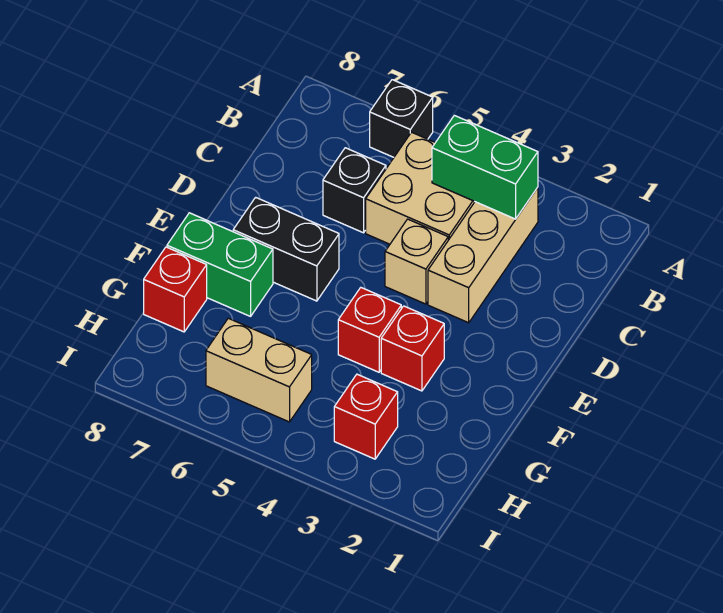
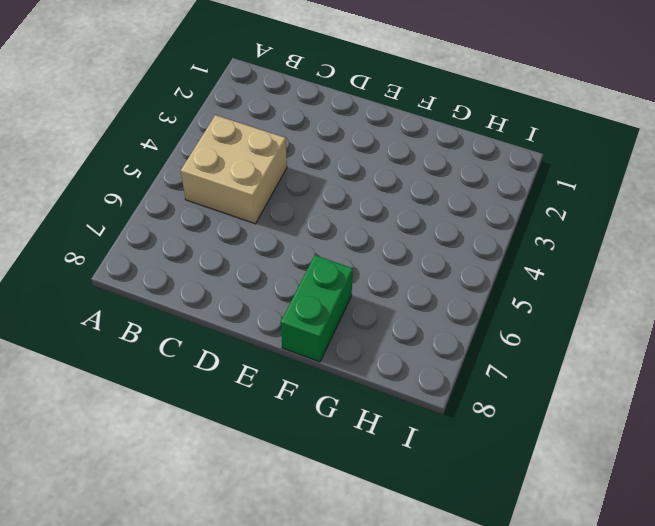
none -> black brick A6 level 1
none -> tan brick B3:D3 level 1
none -> black brick C6 level 1

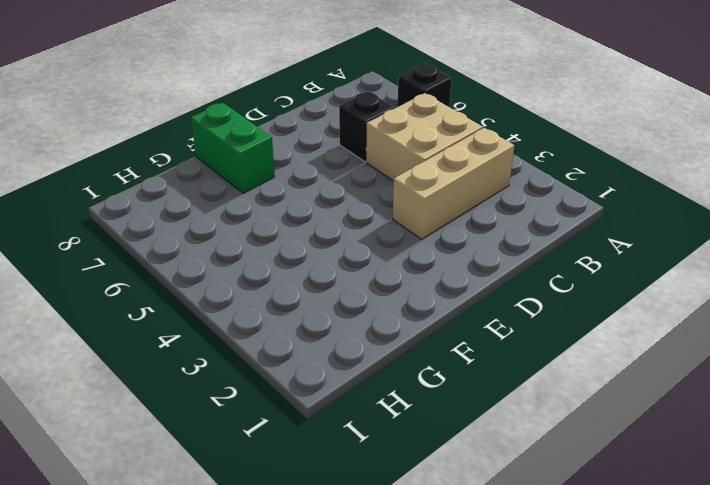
none -> tan brick D4 level 1
none -> black brick E6:E7 level 1
none -> red brick F3 level 1

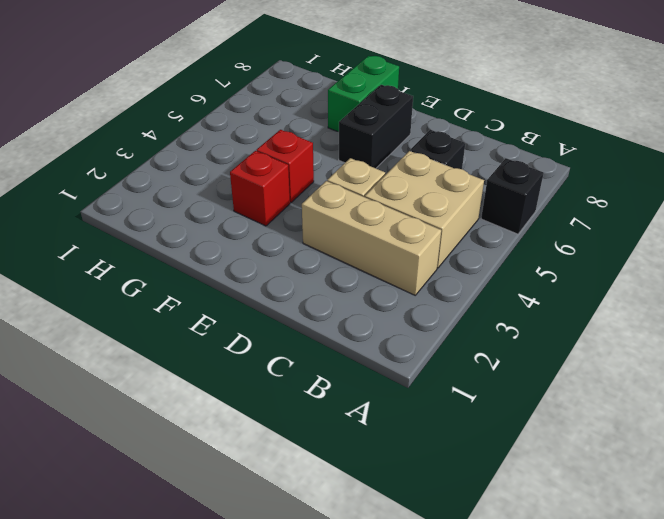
none -> red brick G8 level 1
none -> red brick H3 level 1
none -> tan brick H5:H6 level 1

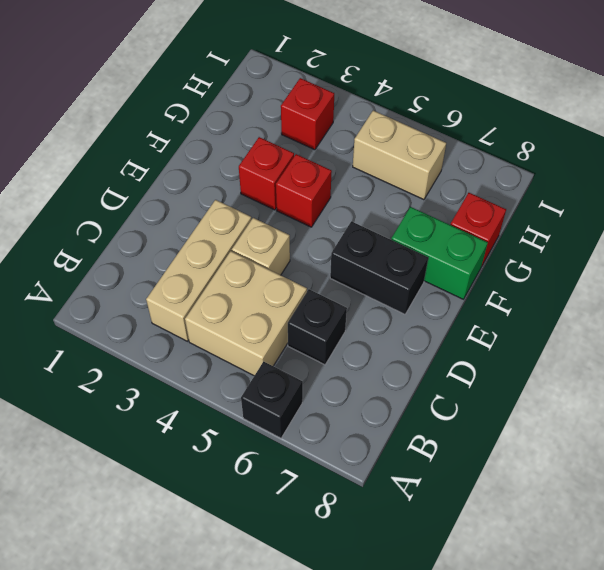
none -> green brick B3:B4 level 2

